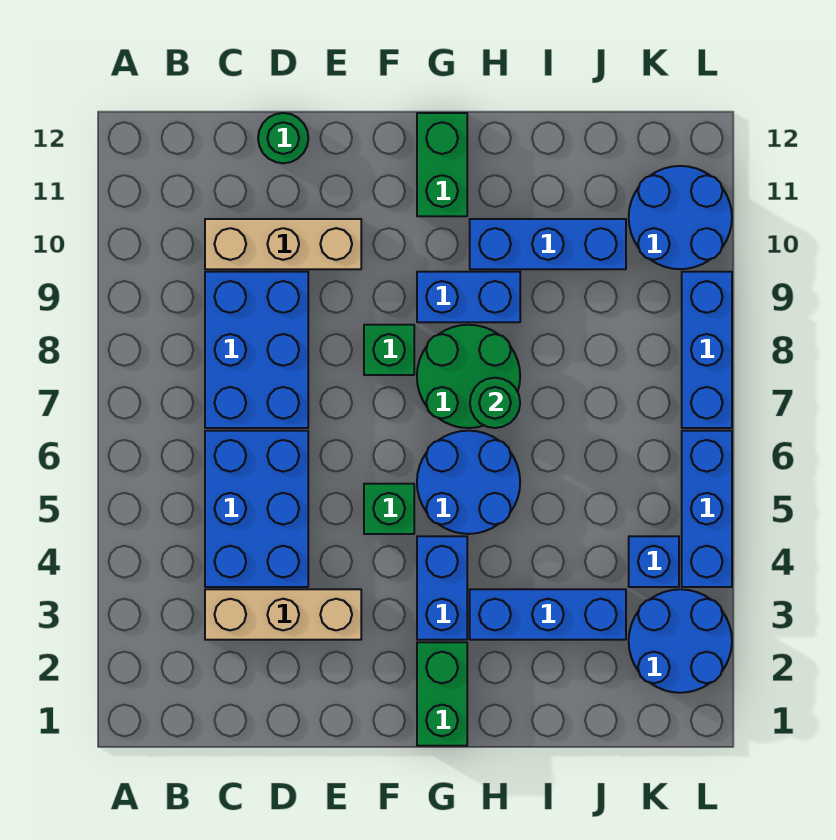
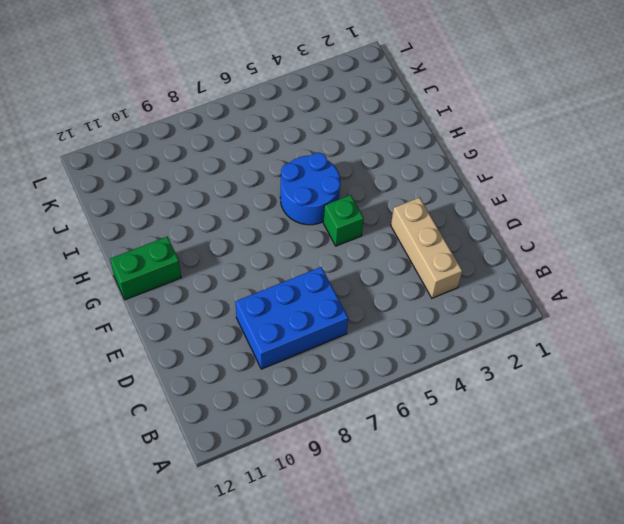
none -> blue brick C4:D6 level 1
none -> tan brick C10:E10 level 1
none -> green round brick D12 level 1

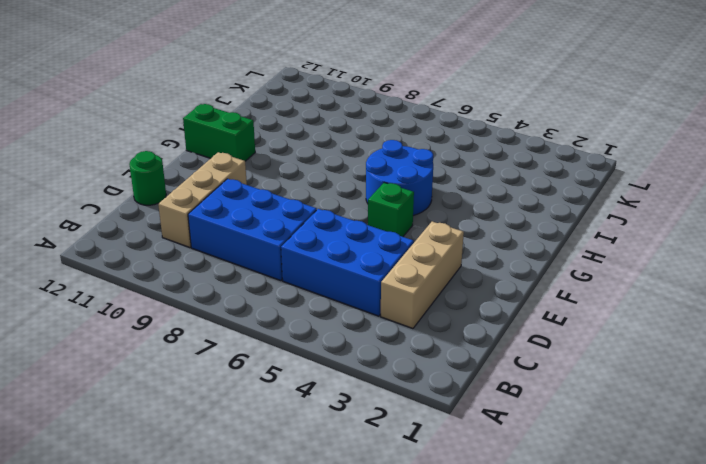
none -> green brick F8 level 1
none -> green brick G1:G2 level 1
none -> blue brick G3:G4 level 1

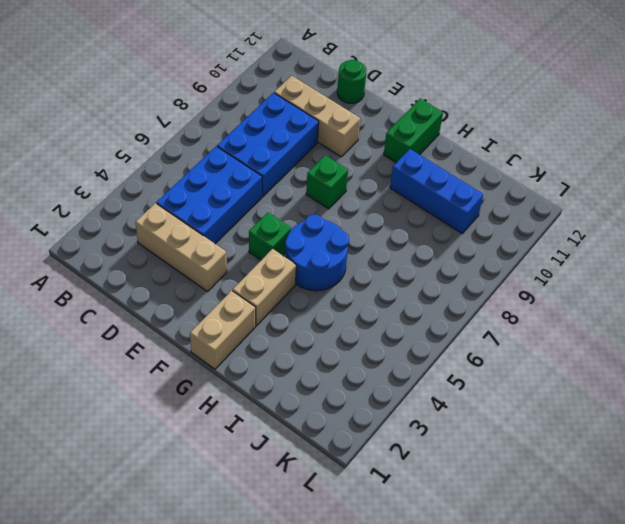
tan brick G1:G2 level 1 -> green brick G1:G2 level 1
tan brick G3:G4 level 1 -> blue brick G3:G4 level 1
none -> green round brick G7:H8 level 1
none -> blue brick G9:H9 level 1
none -> blue brick H3:J3 level 1

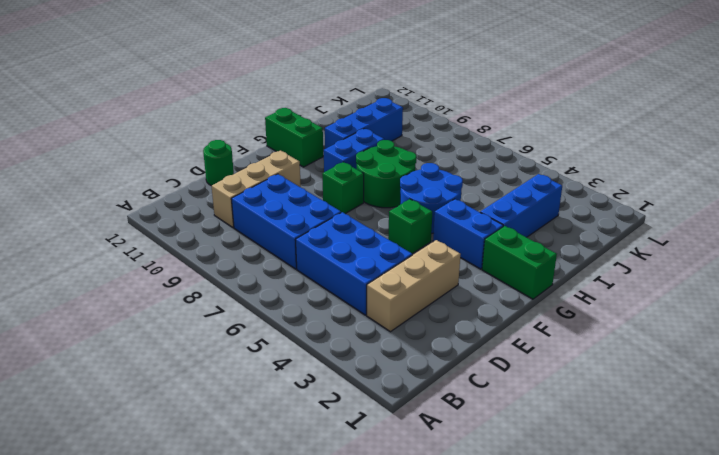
none -> blue round brick K2:L3 level 1
none -> blue brick K4 level 1
none -> blue round brick K10:L11 level 1

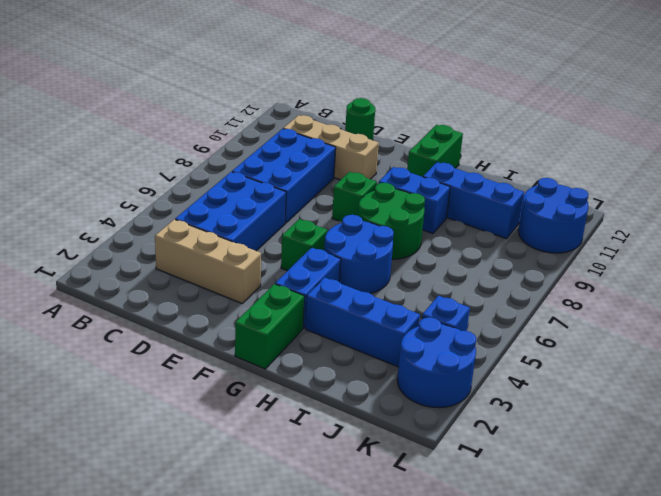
none -> blue brick L4:L6 level 1
none -> blue brick L7:L9 level 1
none -> green round brick H7 level 2

